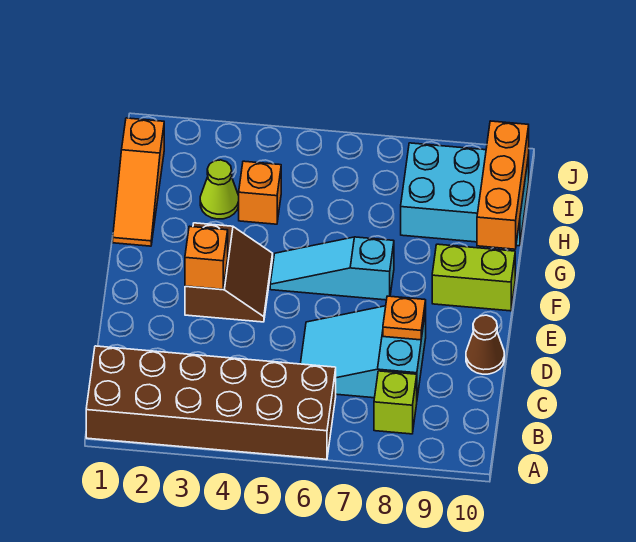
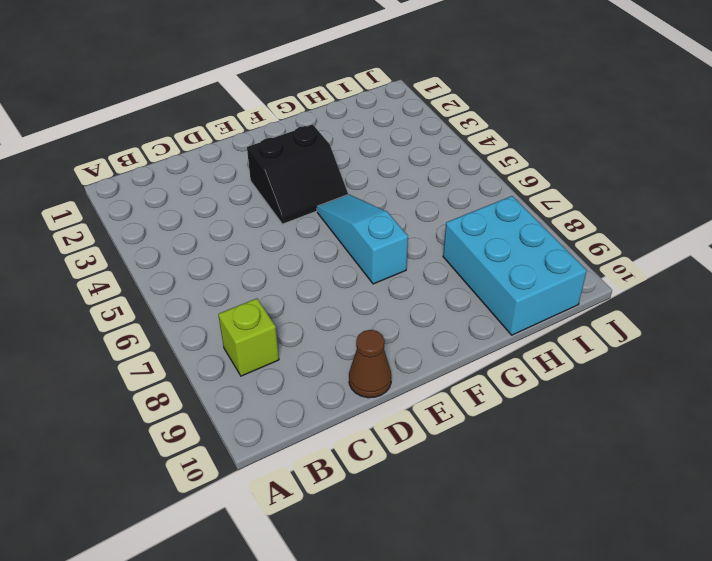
black slope E3:F4 level 1 top 3 -> brown slope E3:F4 level 1 top 3
none -> brown brick A1:B6 level 1
none -> cyan slope C6:D8 level 1 top 8
none -> lime brick F9:F10 level 1

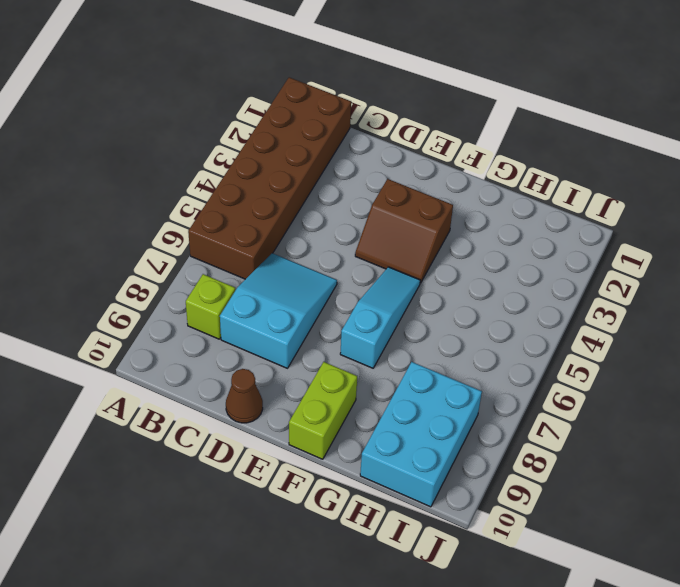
none -> orange slope G1:I1 level 1 top I
none -> lime cone H3 level 1
none -> orange brick H4 level 1

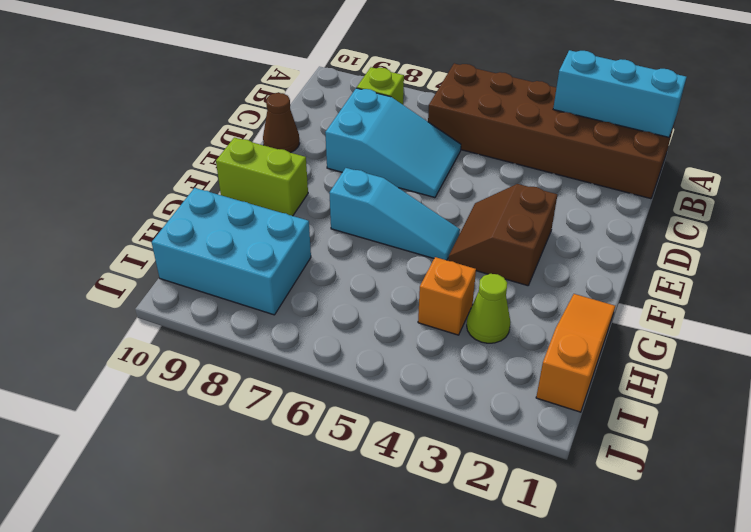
cyan brick A1:A3 level 2 -> none
none -> orange plate D8 level 2
none -> orange brick E3 level 2
none -> orange brick G10:I10 level 2

